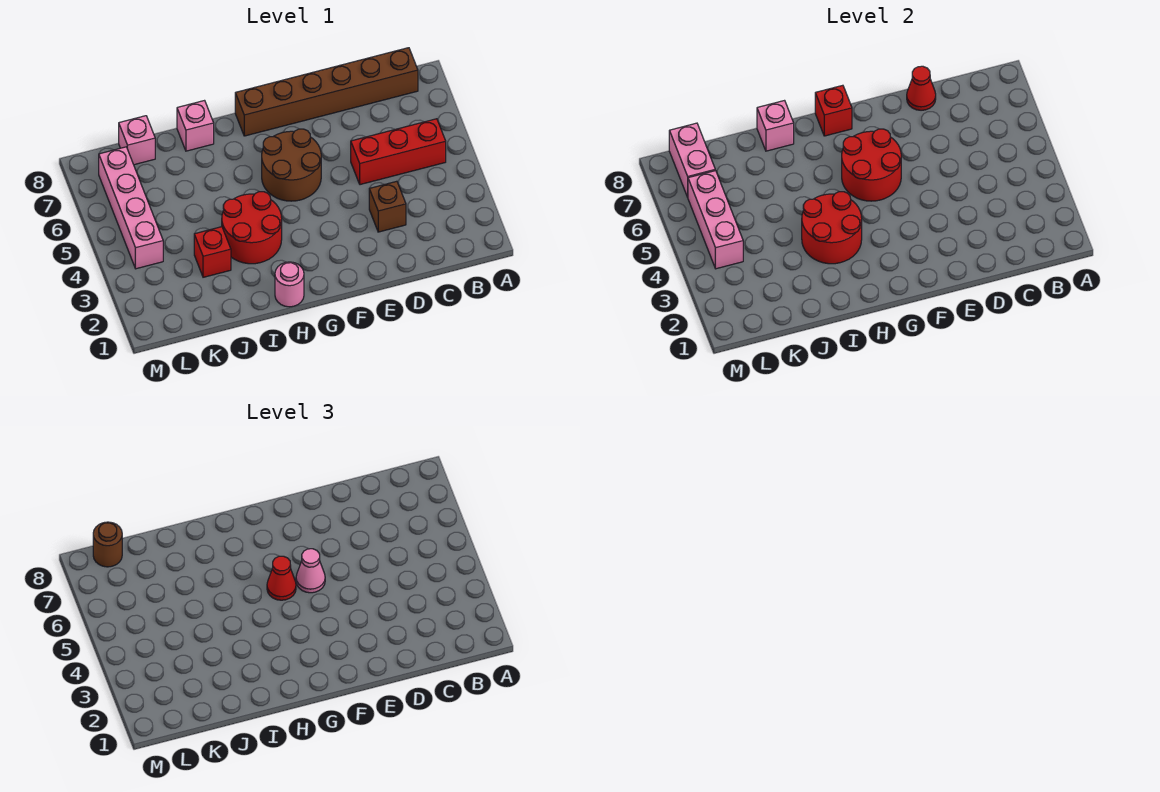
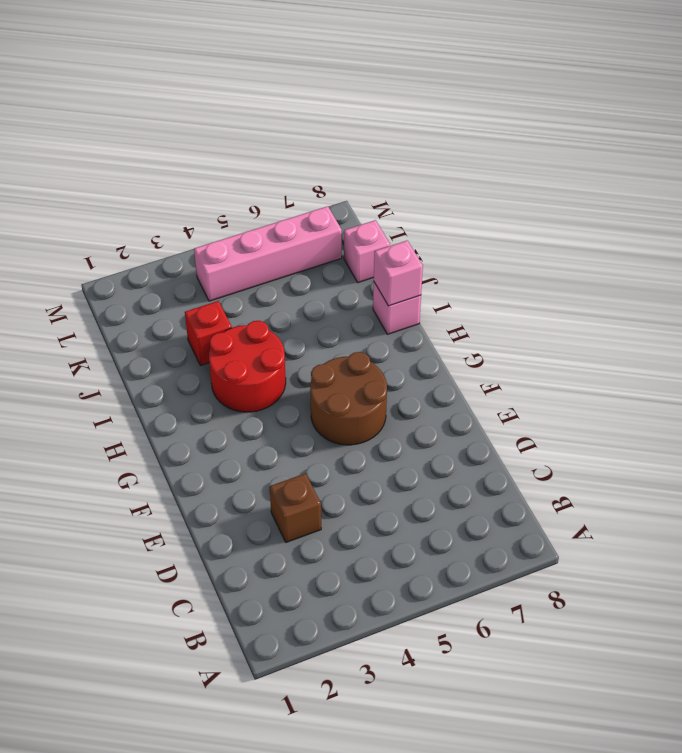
none -> red brick B5:D5 level 1
none -> brown brick B8:G8 level 1
none -> pink round brick H1 level 1

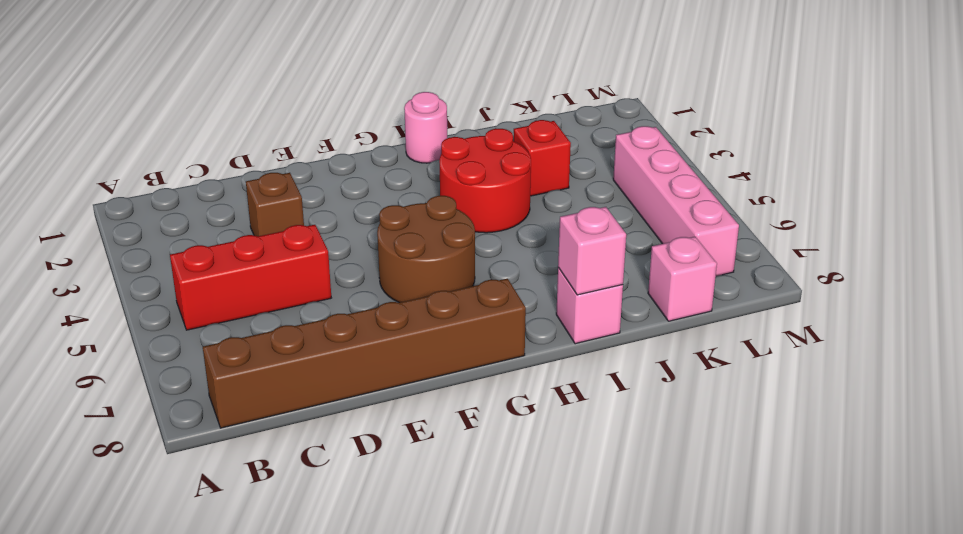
none -> red cone D8 level 2
none -> red round brick F5:G6 level 2
none -> red brick G8 level 2

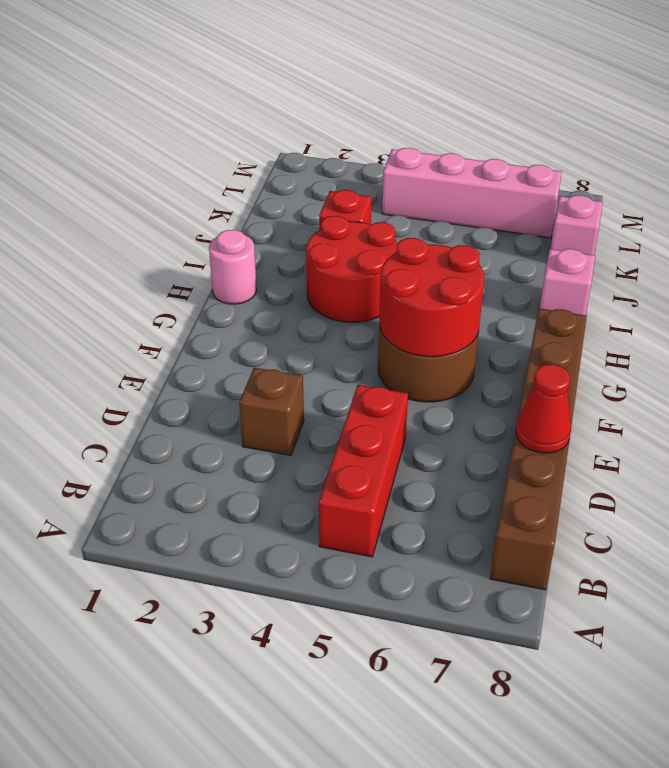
none -> red brick G8 level 2
none -> red round brick H3:I4 level 2
none -> pink brick I8 level 2

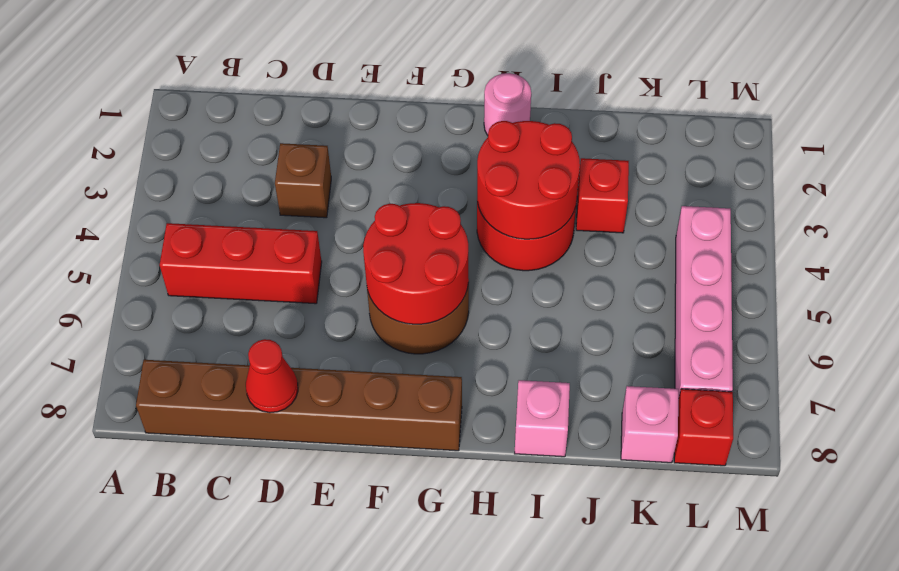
red brick L8 level 1 -> red brick G8 level 2
none -> pink brick I8 level 2
none -> pink brick L4:L6 level 2
none -> pink brick L7:L8 level 2

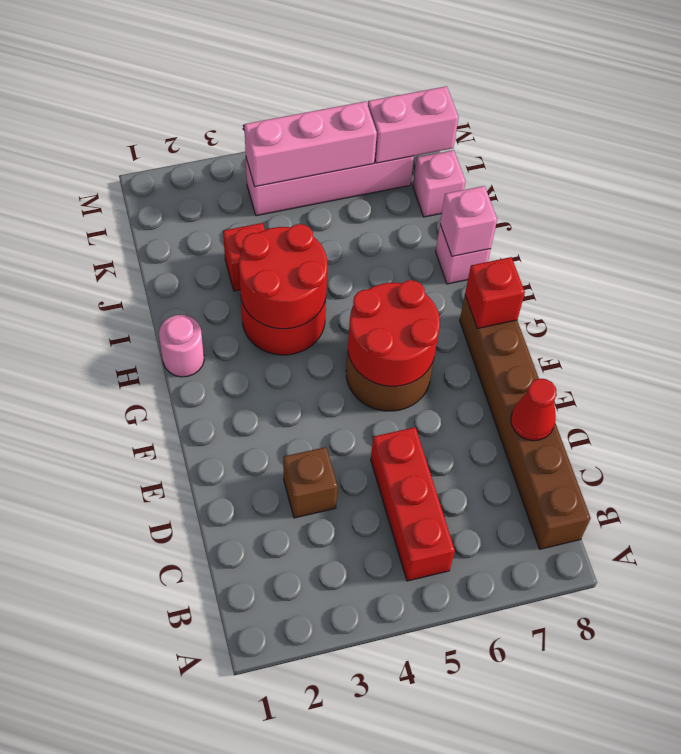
none -> pink cone F5 level 3
none -> red cone G5 level 3
none -> brown round brick L8 level 3

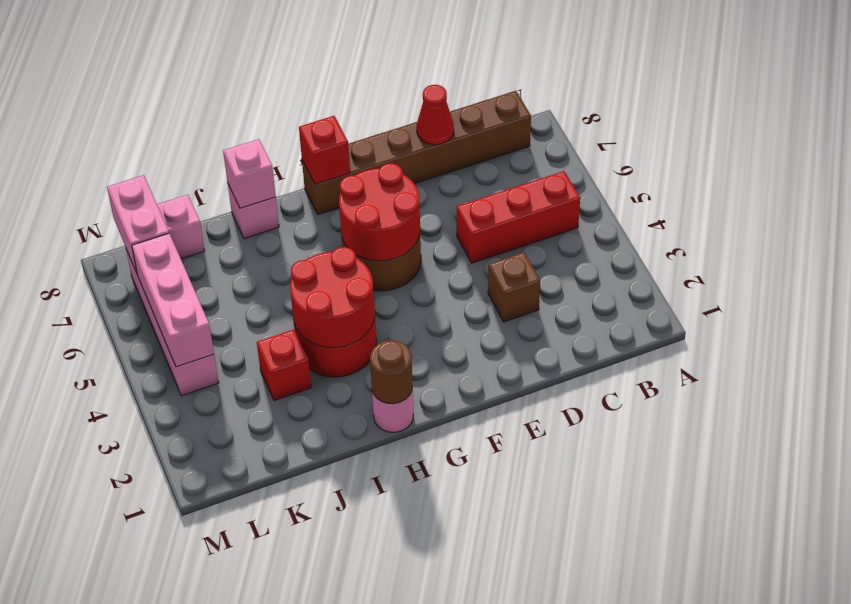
brown round brick H1 level 2 -> brown round brick L8 level 3
none -> pink cone F5 level 3
none -> red cone G5 level 3

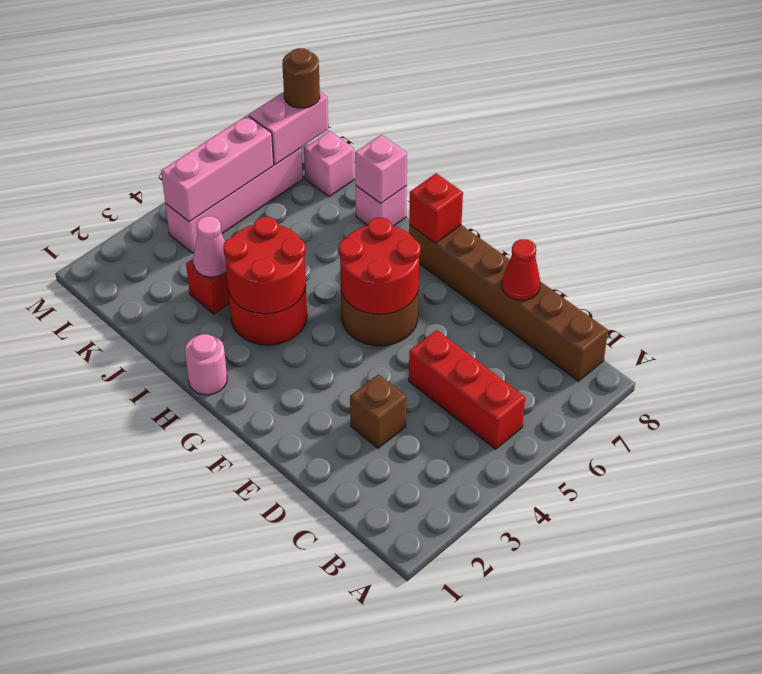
pink cone J3 level 2 -> pink cone F5 level 3
none -> red cone G5 level 3

